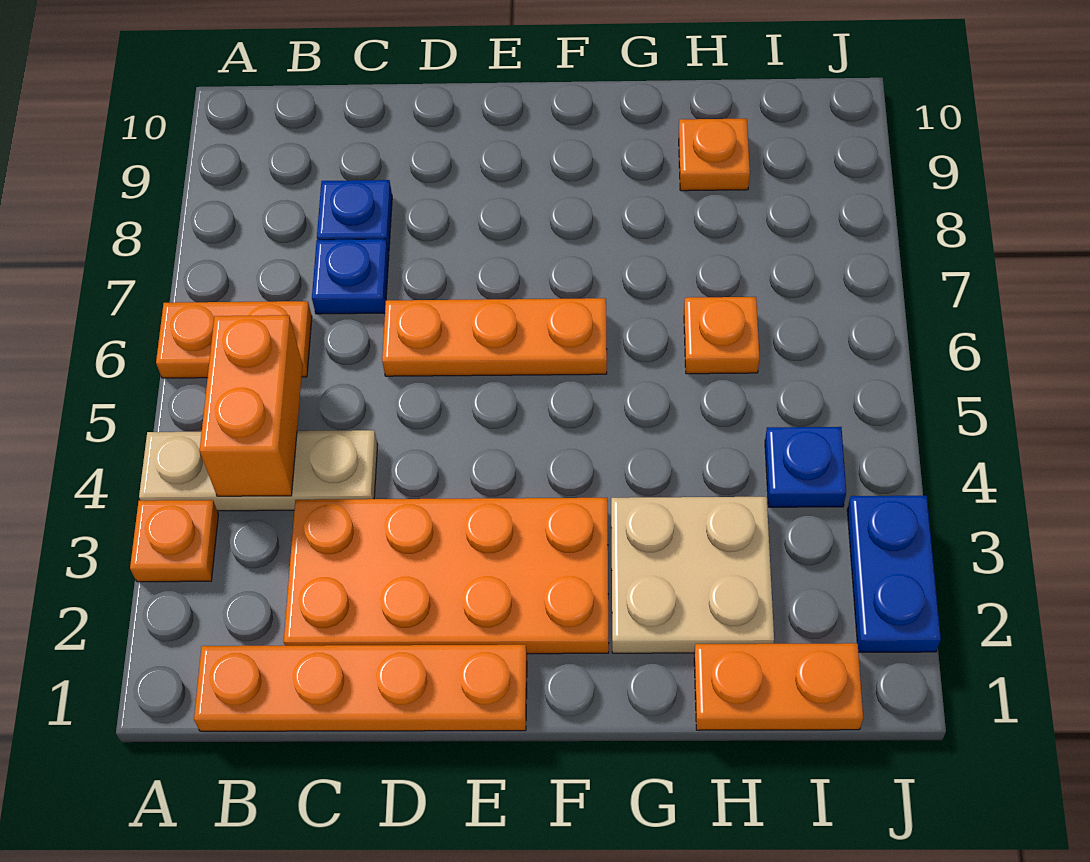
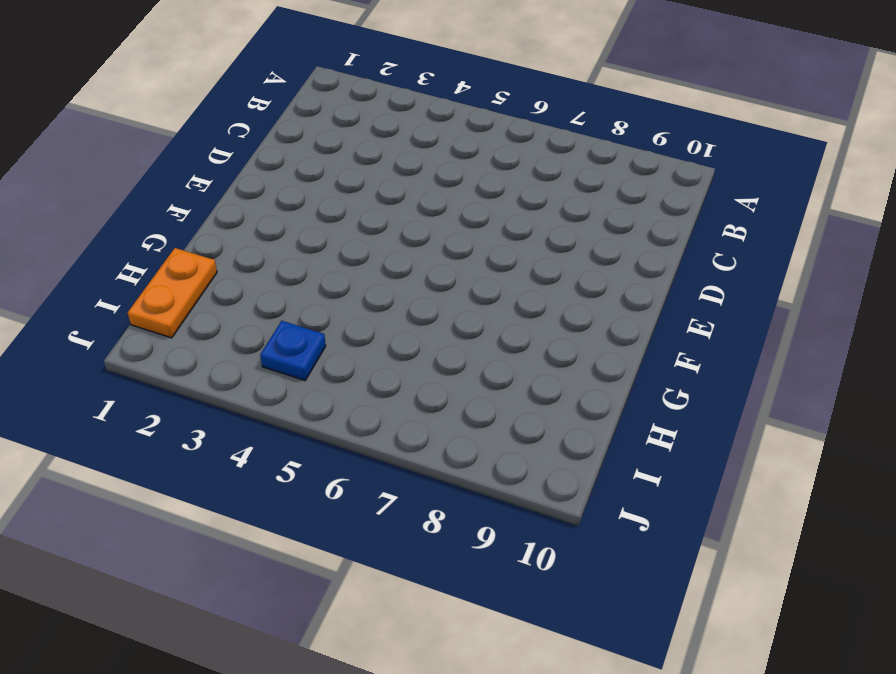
none -> orange plate A3 level 1
none -> tan plate A4:C4 level 1
none -> orange plate A6:B6 level 1

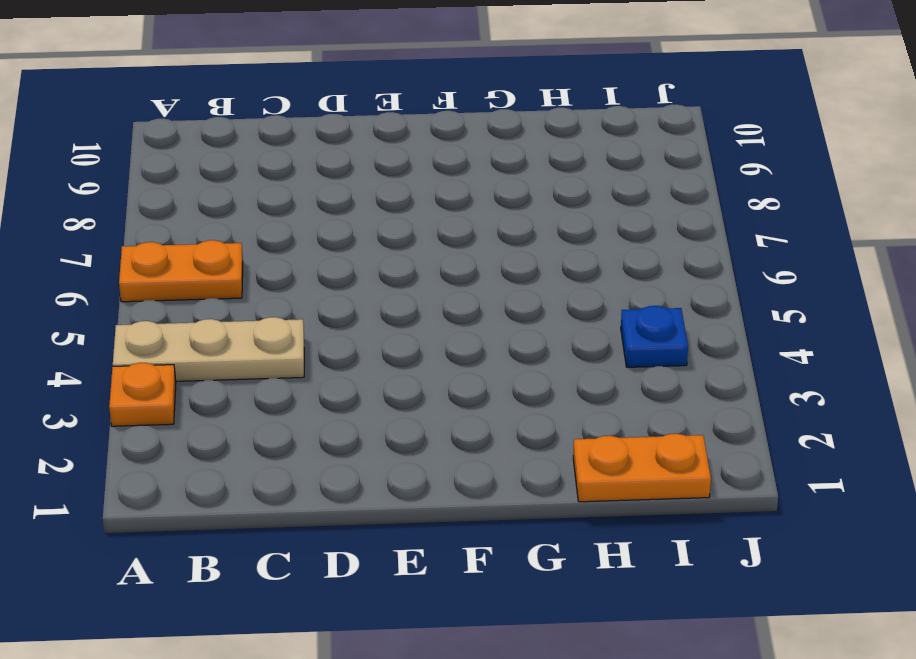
none -> orange plate B1:E1 level 1
none -> orange plate C2:F3 level 1
none -> blue plate C7 level 1

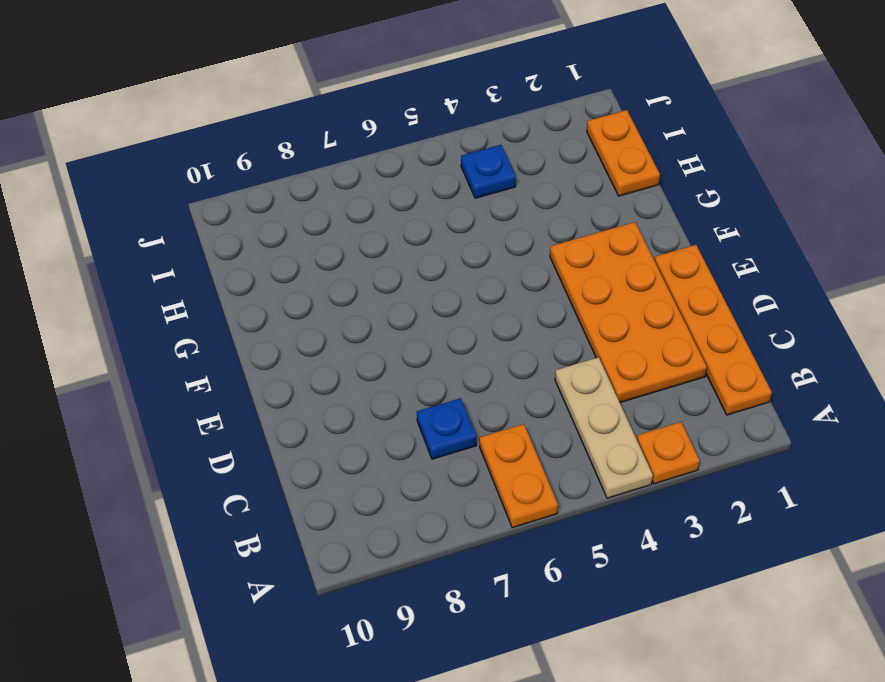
none -> blue plate C8 level 1
none -> orange plate D6:F6 level 1
none -> tan plate G2:H3 level 1

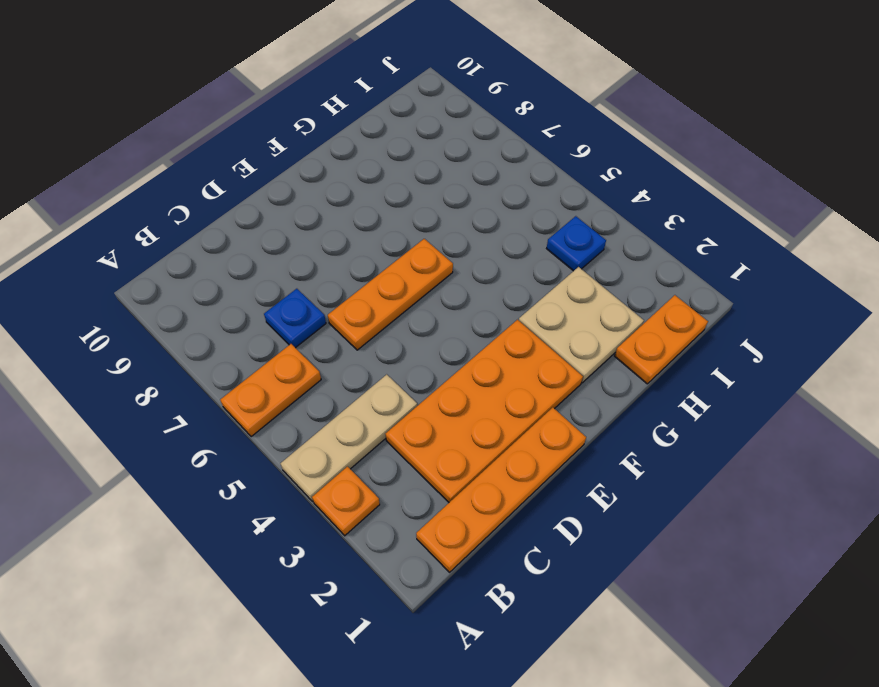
none -> blue plate C8 level 1
none -> orange plate H6 level 1
none -> orange plate H9 level 1

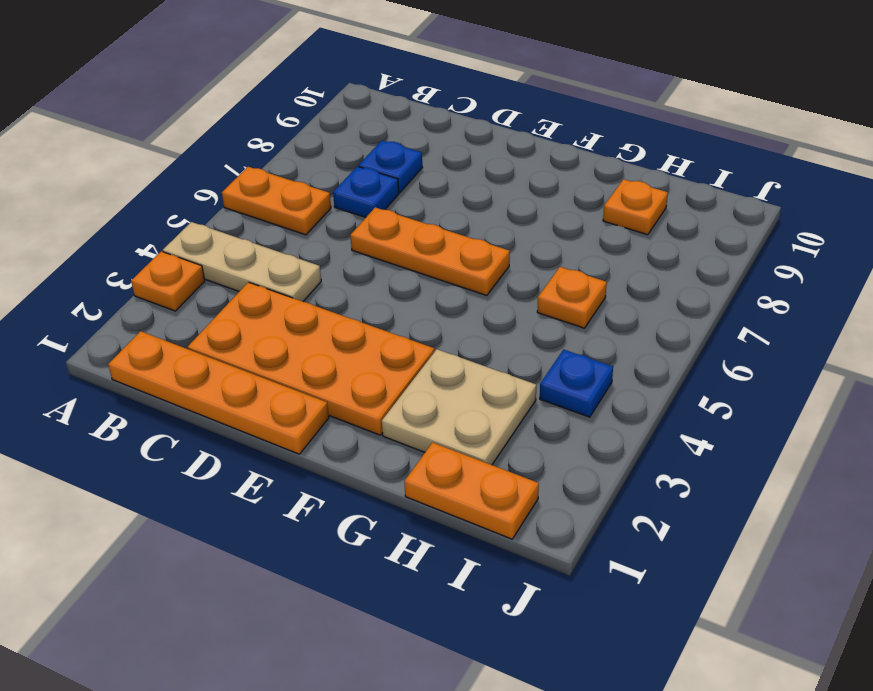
none -> blue plate J2:J3 level 1
none -> orange brick B4:B5 level 2

